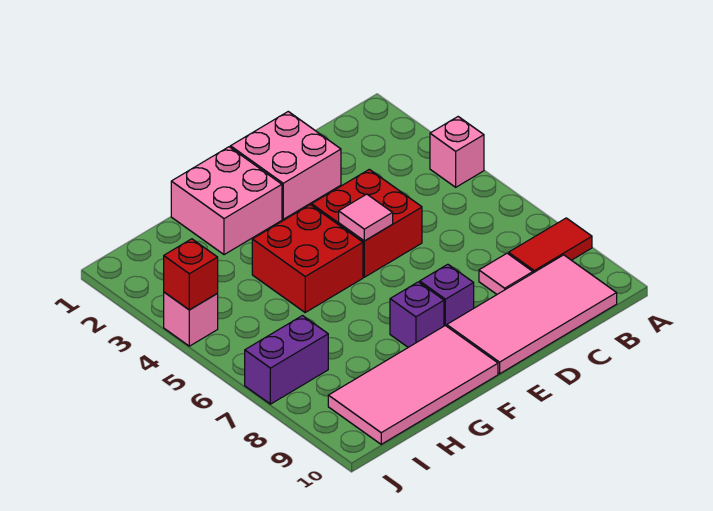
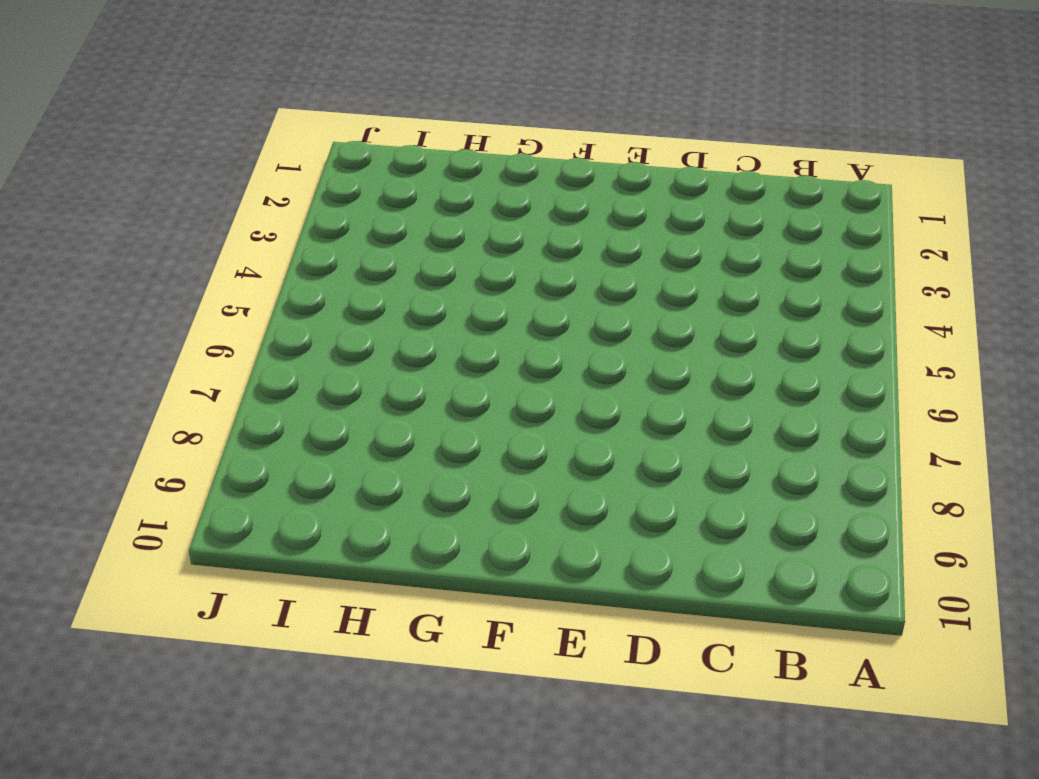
none -> pink brick A4 level 1
none -> red tile A8:B8 level 1
none -> pink tile B9:E10 level 1

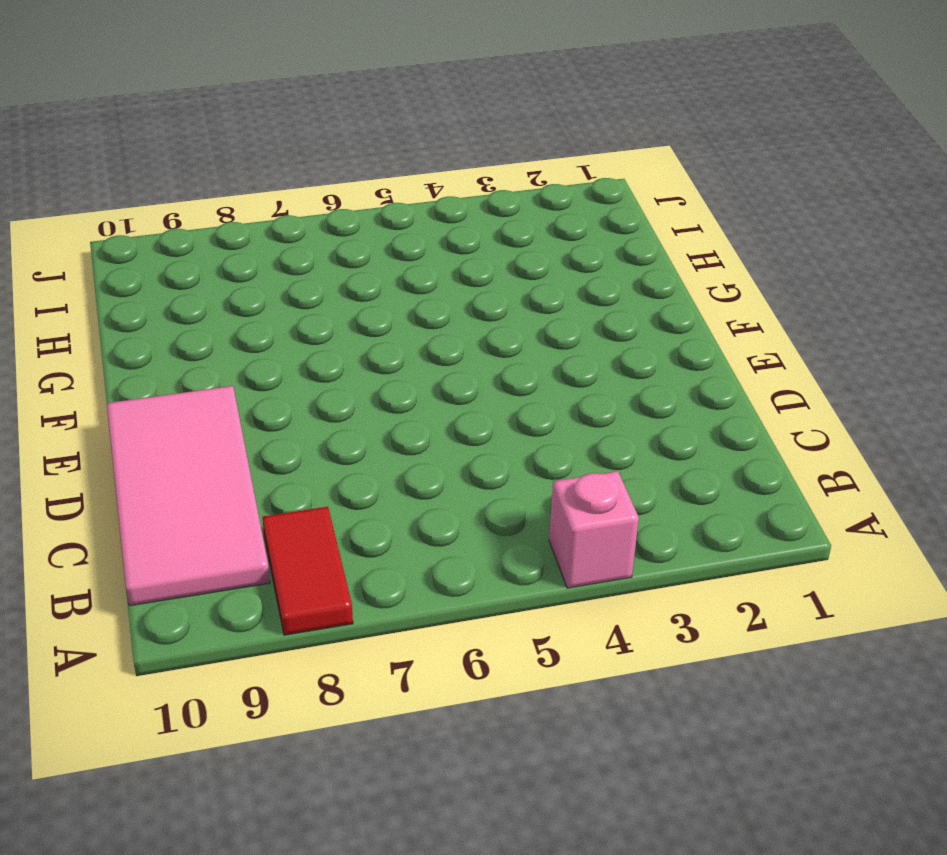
none -> pink tile C8 level 1
none -> pink brick D1:E2 level 1
none -> red brick D4:E5 level 1

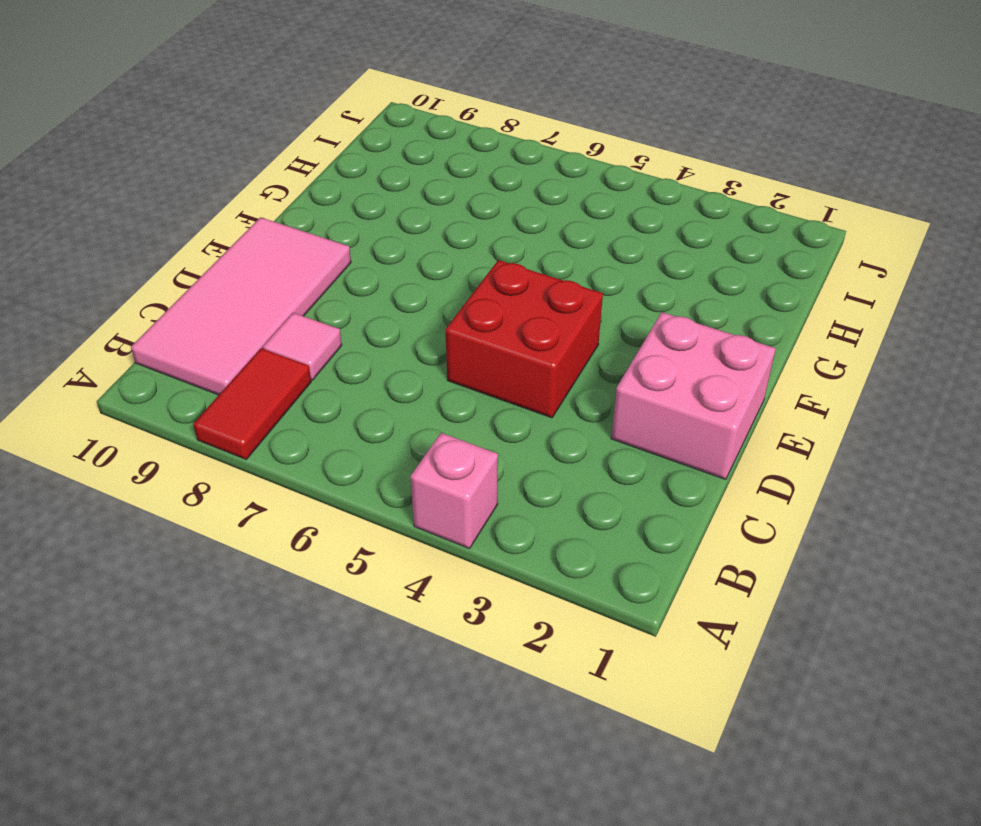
none -> purple brick E8 level 1
none -> pink brick F1:G2 level 1
none -> red brick F4:G5 level 1

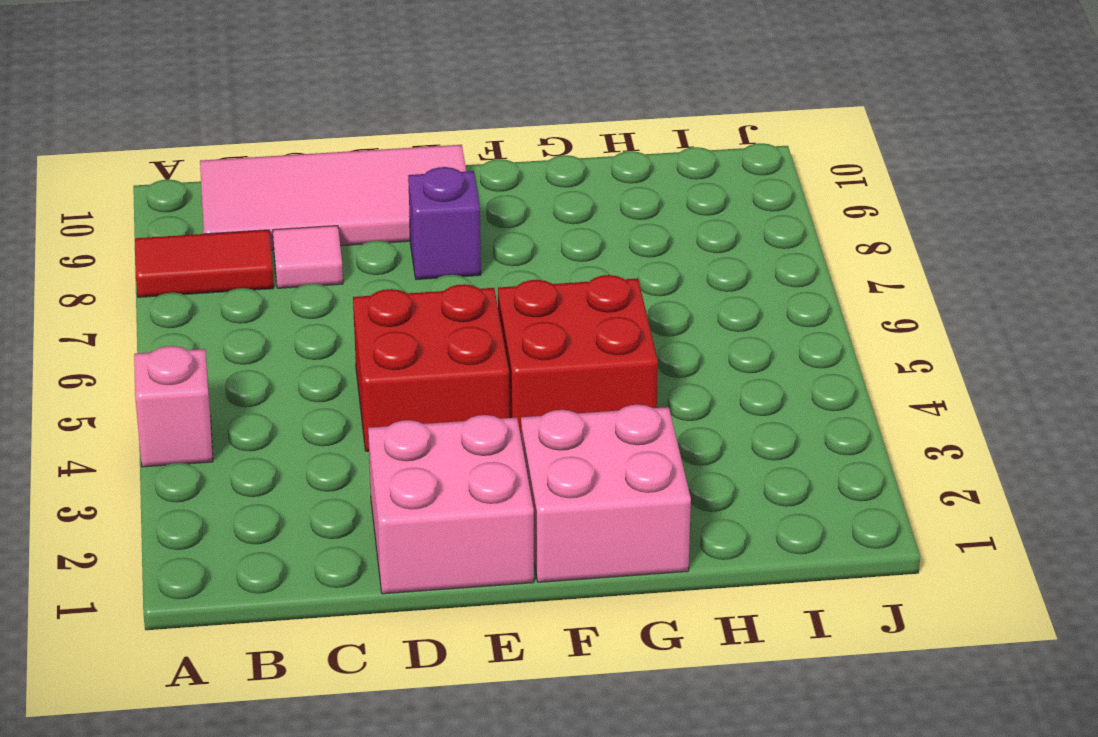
none -> purple brick F8 level 1
none -> pink tile F9:I10 level 1
none -> purple brick I7:J7 level 1

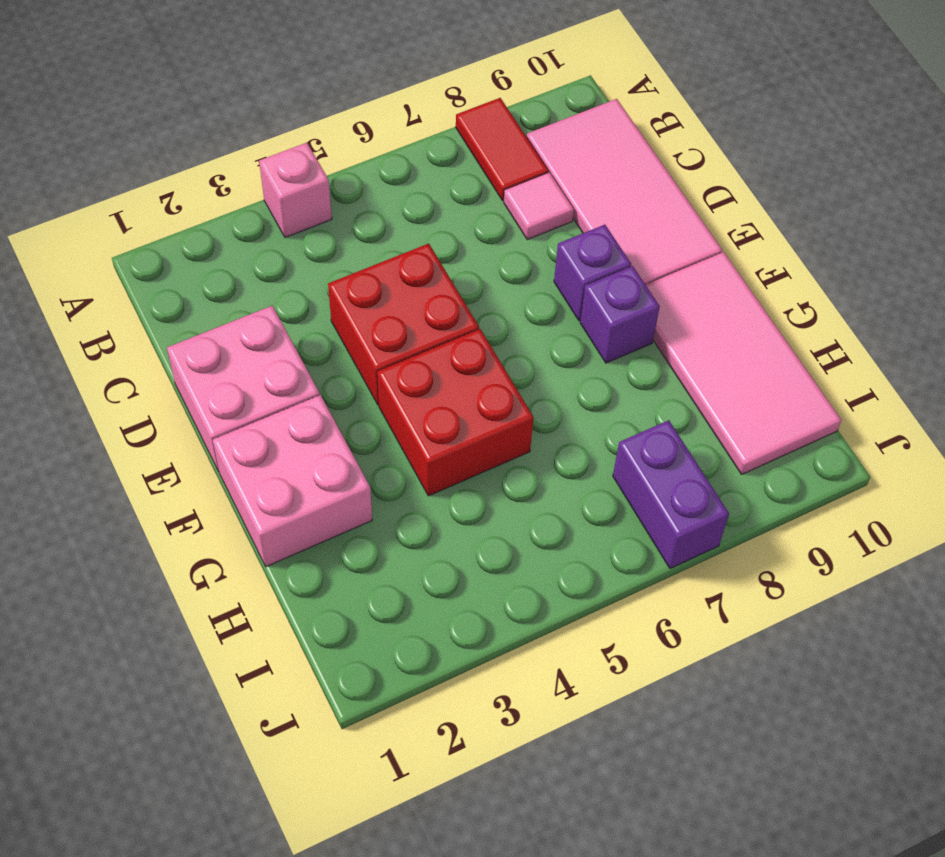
none -> pink brick J4 level 1
none -> pink tile E5 level 2
none -> red brick J4 level 2

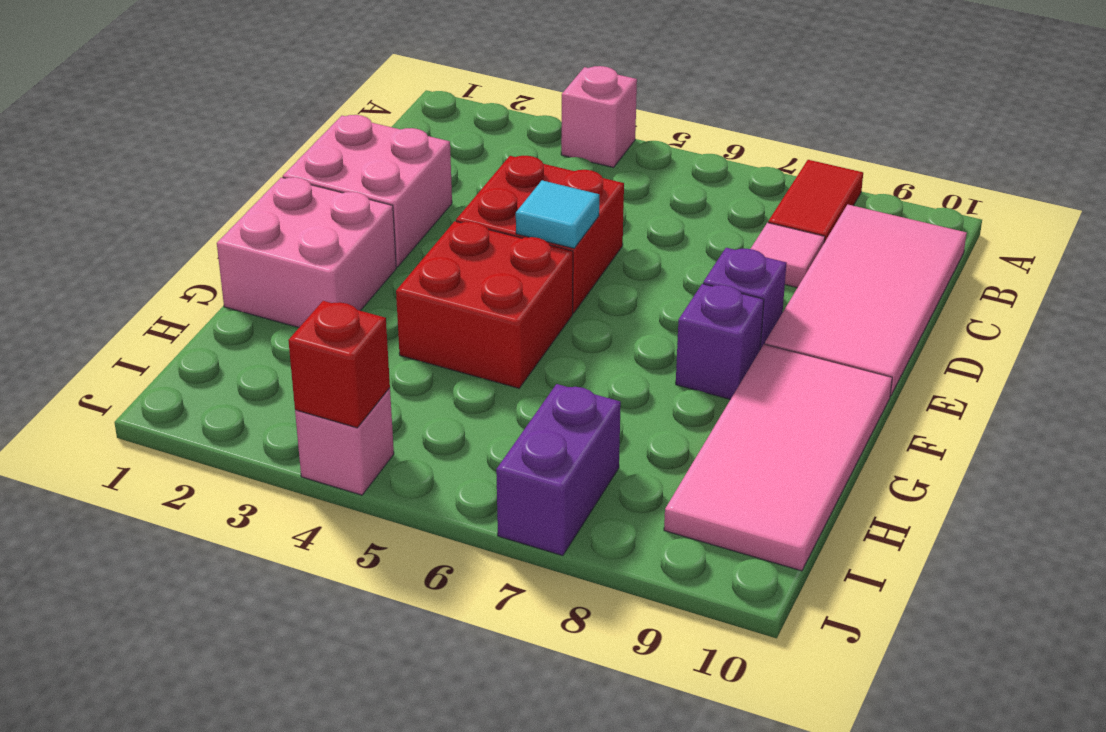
cyan tile E5 level 2 -> pink tile E5 level 2

